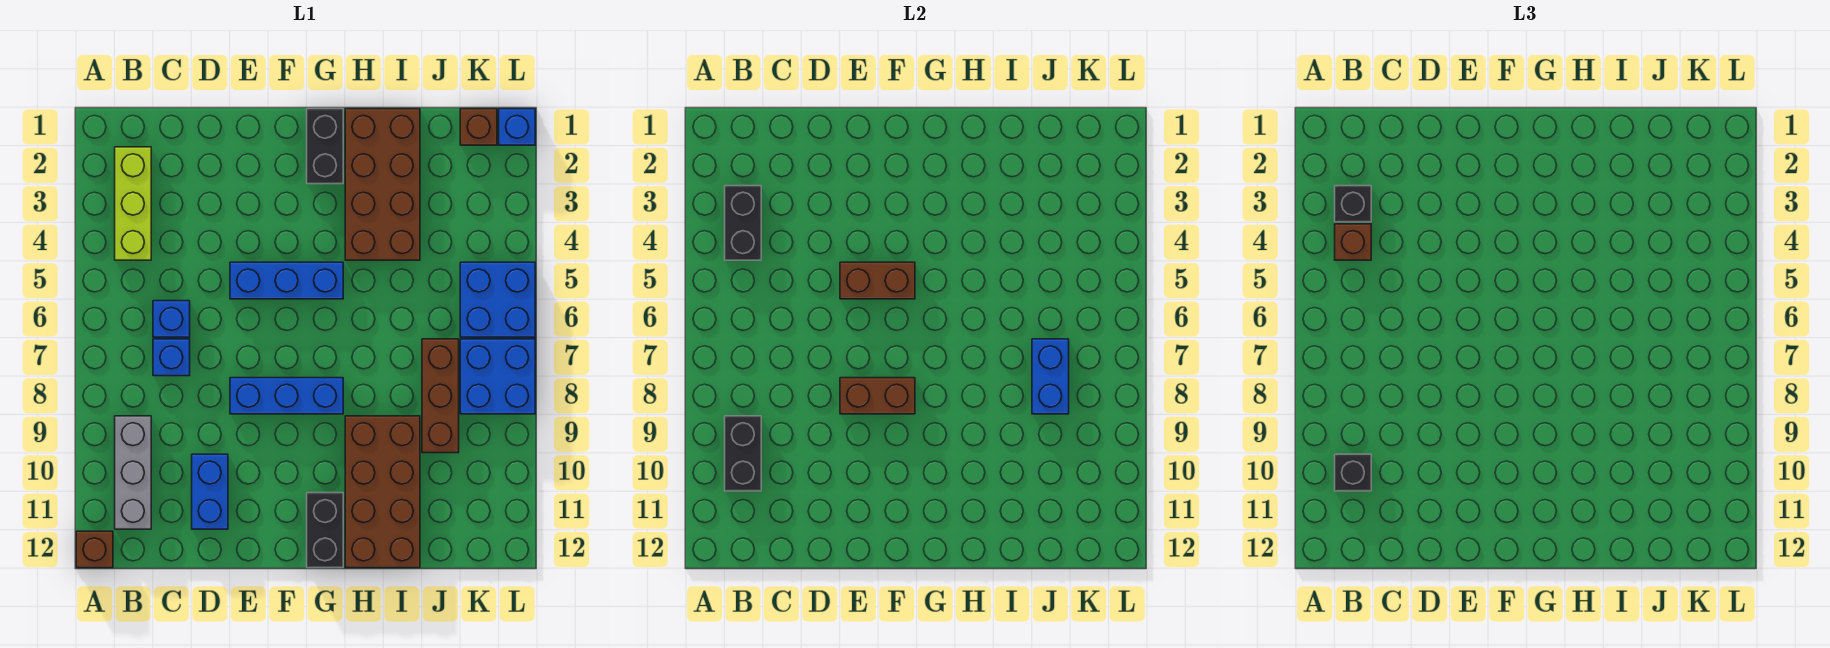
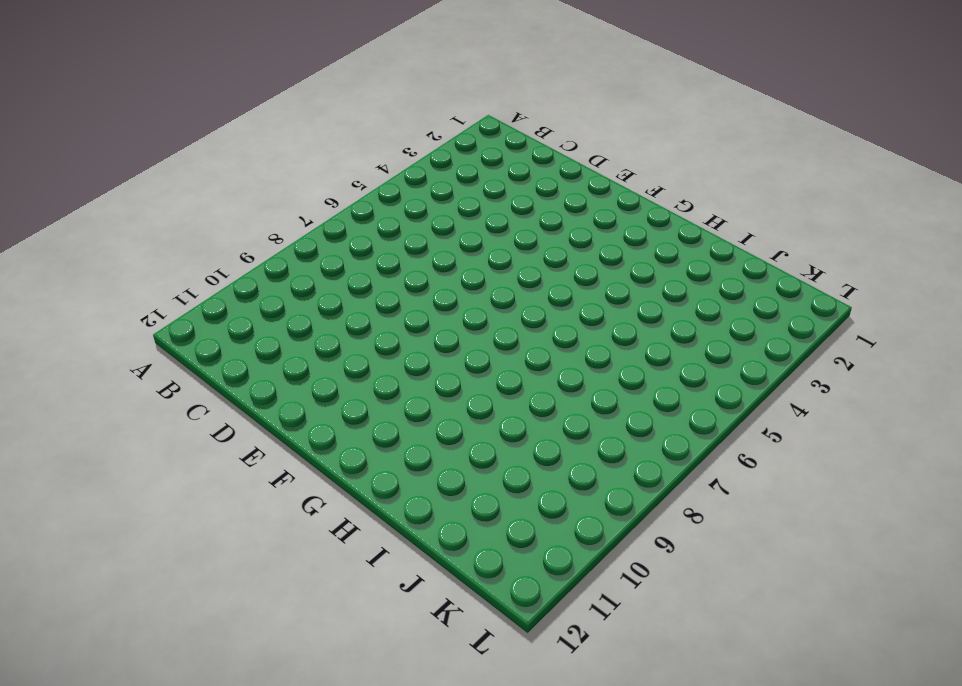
none -> brown brick A12 level 1
none -> lime brick B2:B4 level 1
none -> grey brick B9:B11 level 1

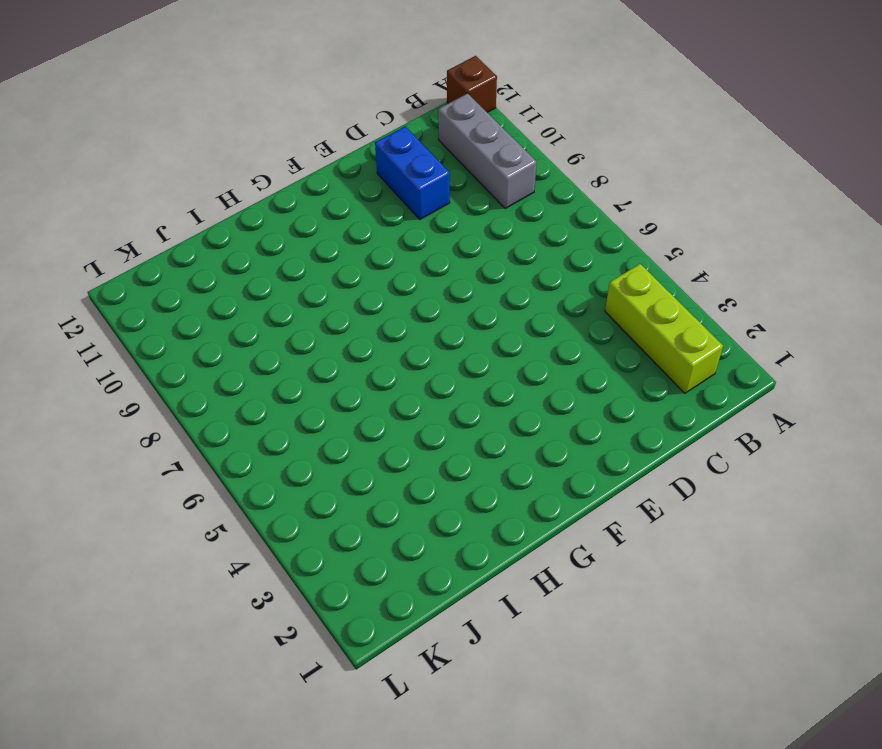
none -> blue brick C6 level 1
none -> blue brick C7 level 1
none -> blue brick E5:G5 level 1

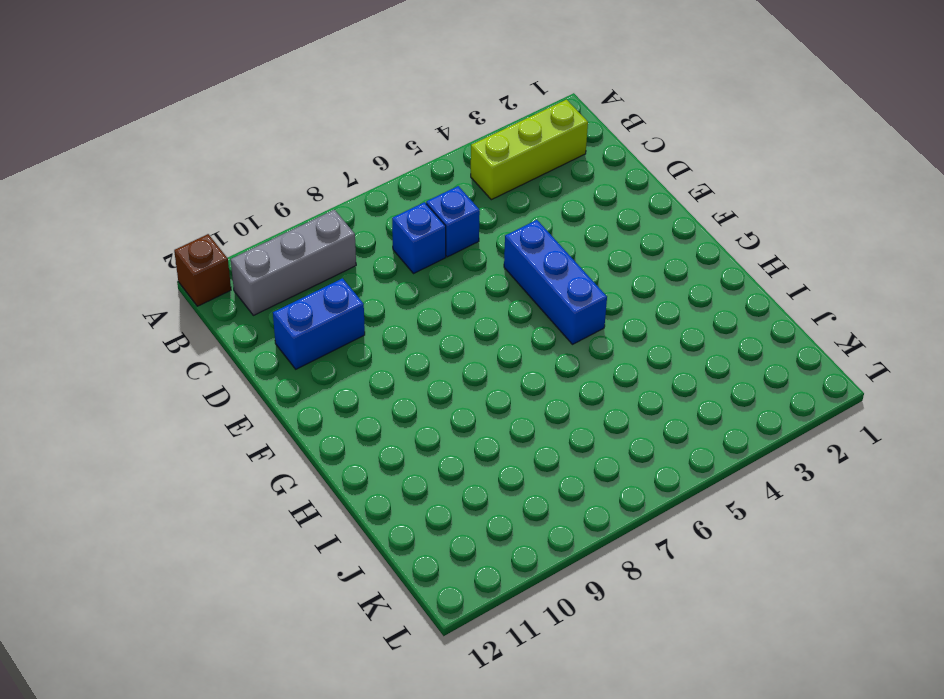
none -> blue brick E8:G8 level 1
none -> black brick G1:G2 level 1
none -> black brick G11:G12 level 1

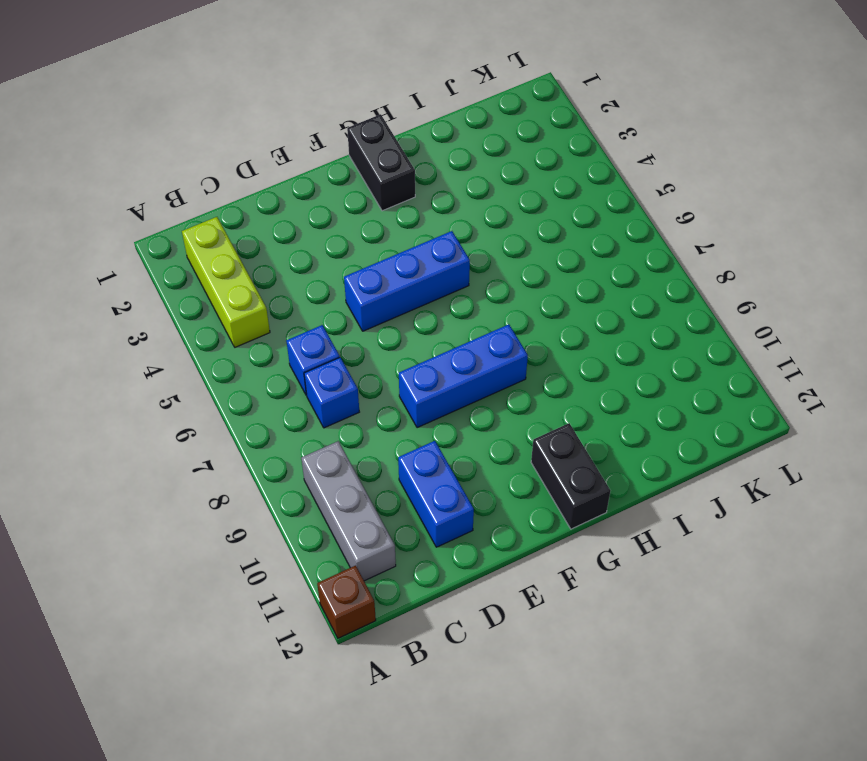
none -> brown brick H1:I4 level 1
none -> brown brick H9:I12 level 1
none -> brown brick J7:J9 level 1

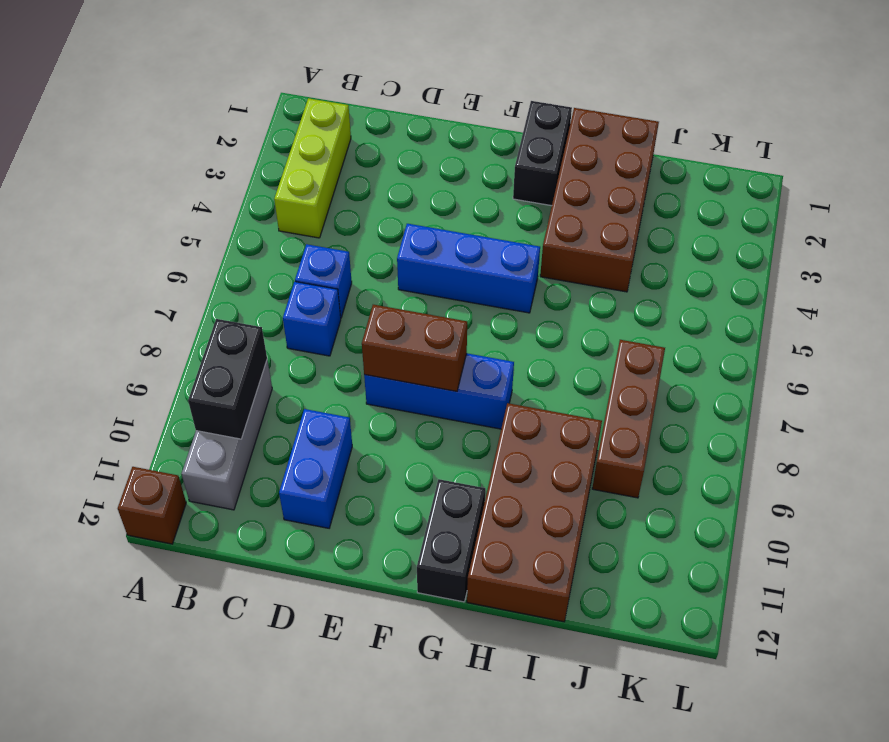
none -> brown brick K1 level 1
none -> blue brick K5:L6 level 1
none -> blue brick K7:L8 level 1

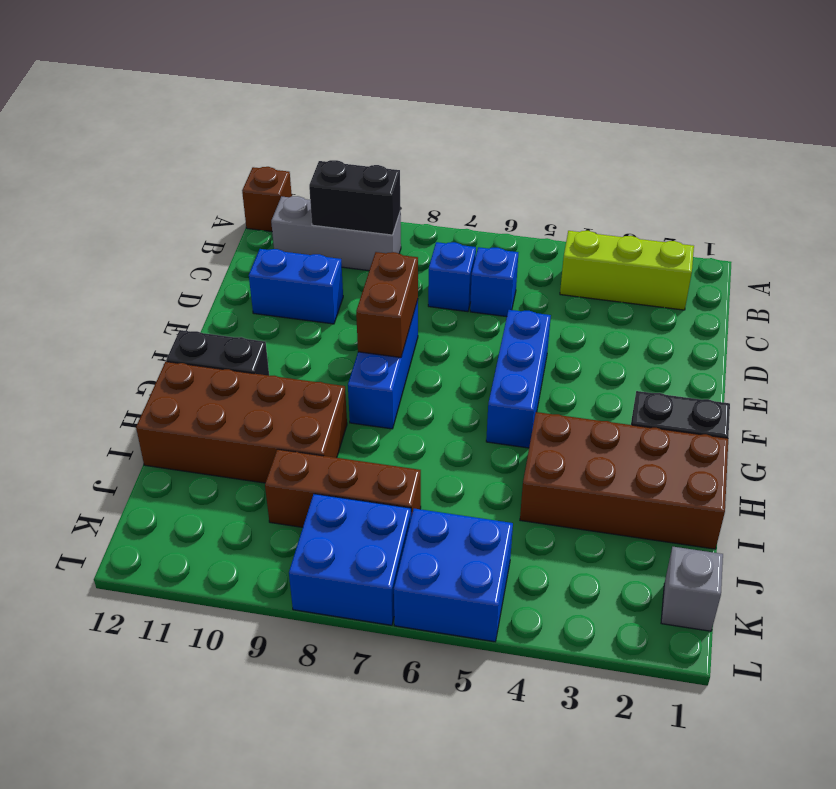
grey brick K1 level 1 -> brown brick K1 level 1
none -> blue brick L1 level 1
none -> black brick B3:B4 level 2
none -> brown brick E5:F5 level 2

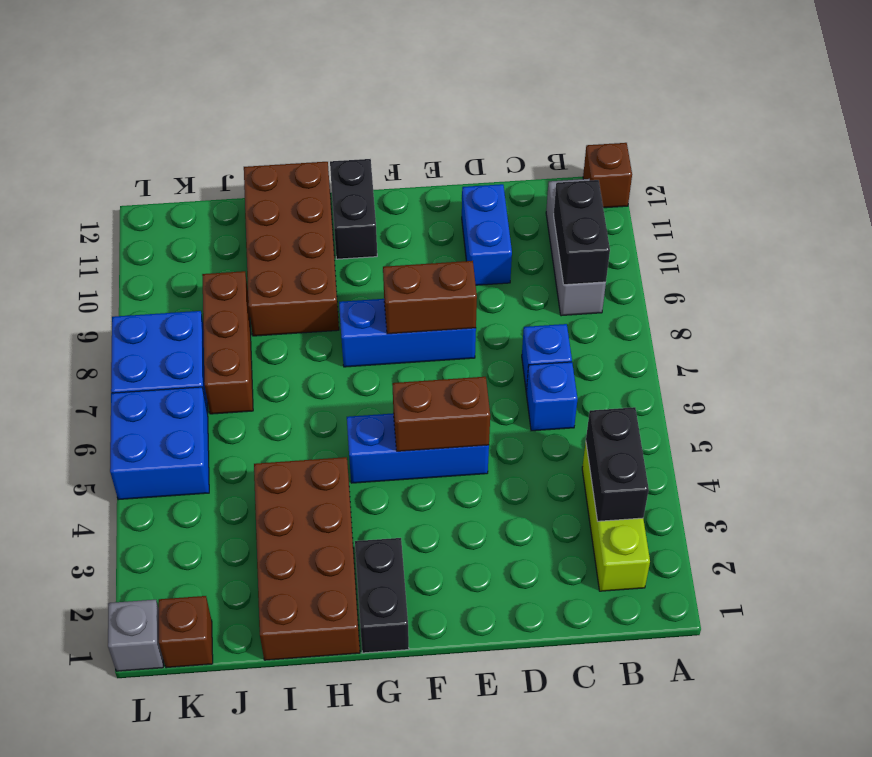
grey brick L1 level 1 -> blue brick L1 level 1
none -> blue brick J7:J8 level 2
none -> black brick B3 level 3
none -> brown brick B4 level 3

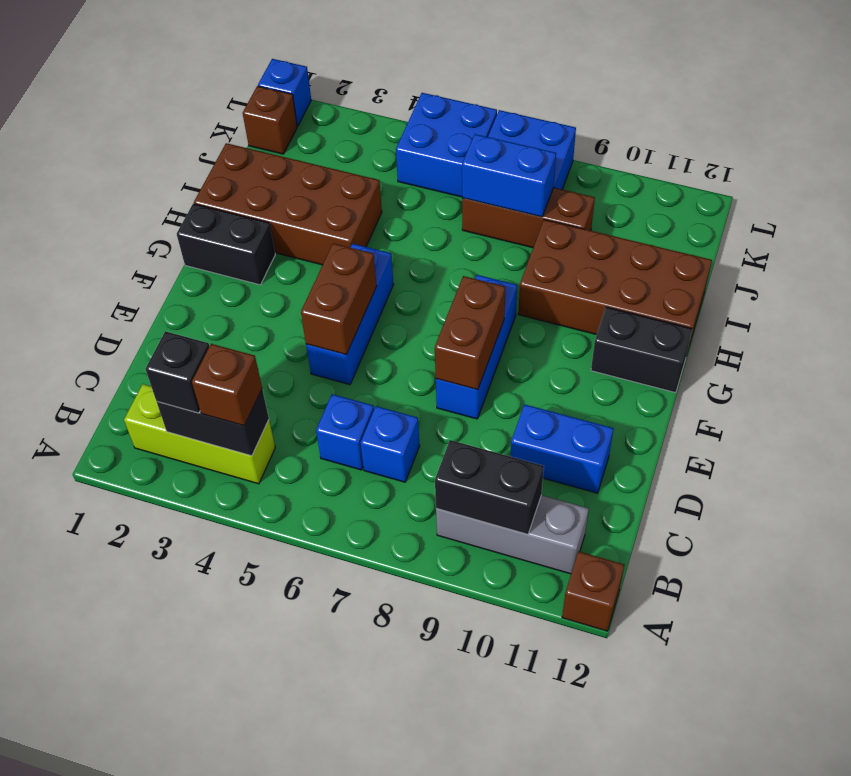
none -> black brick B10 level 3

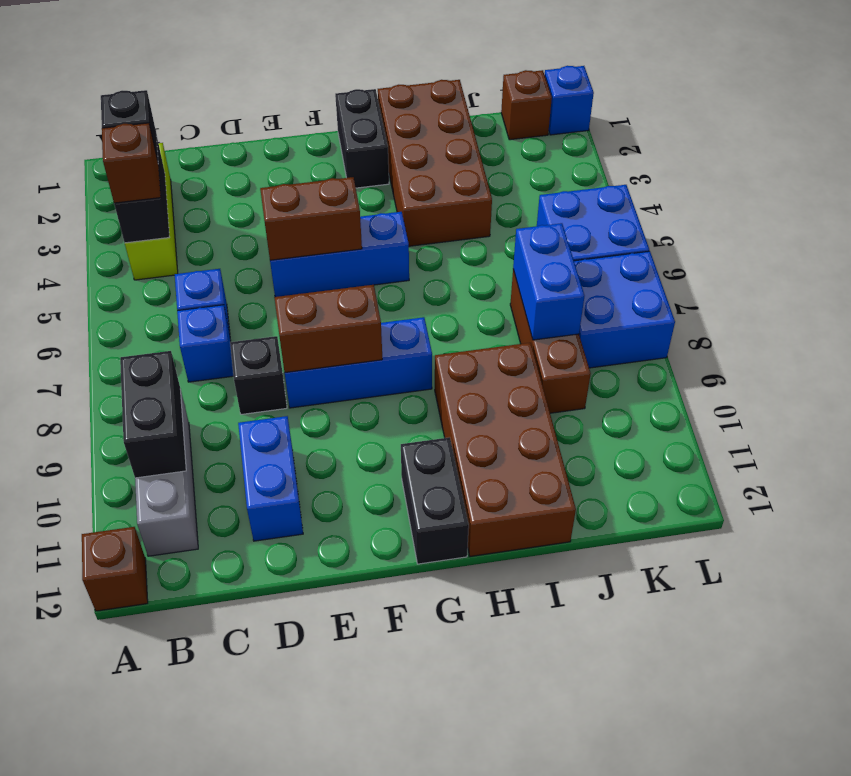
black brick D8 level 1 -> black brick B10 level 3

